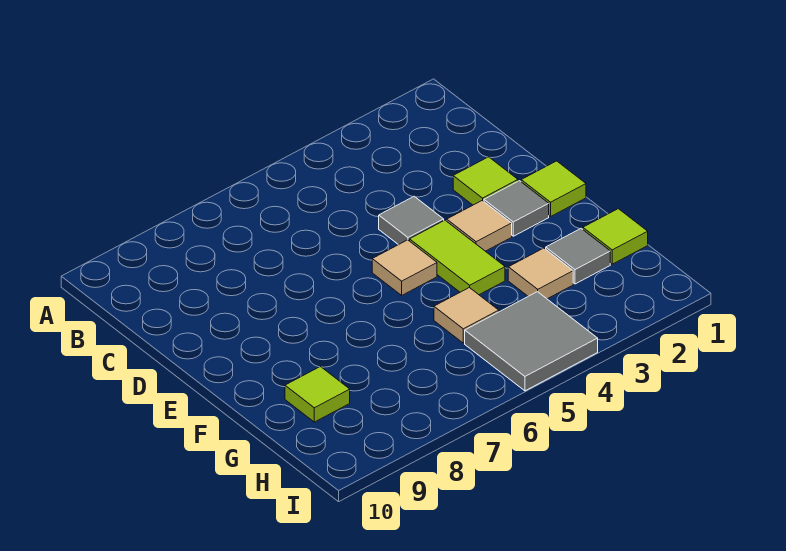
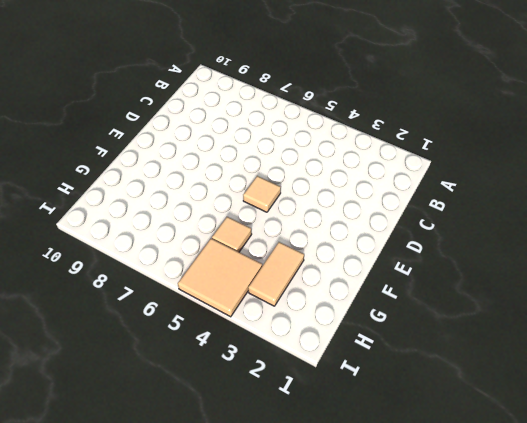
tan tile G3:H3 level 1 -> tan tile G3 level 1
tan tile H4:I5 level 1 -> grey tile H4:I5 level 1
none -> lime tile D2 level 1
none -> grey tile D4 level 1
none -> lime tile E1 level 1

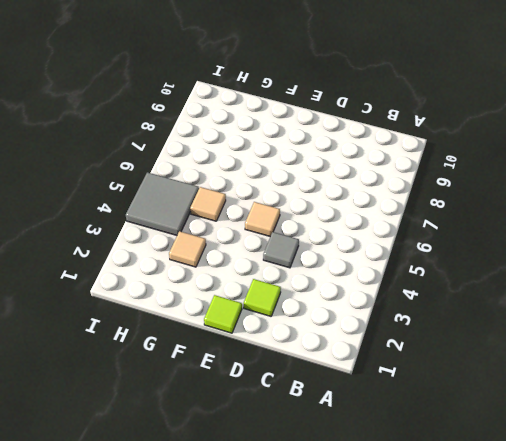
none -> grey tile E2 level 1
none -> tan tile E3 level 1
none -> lime tile E4:F4 level 1

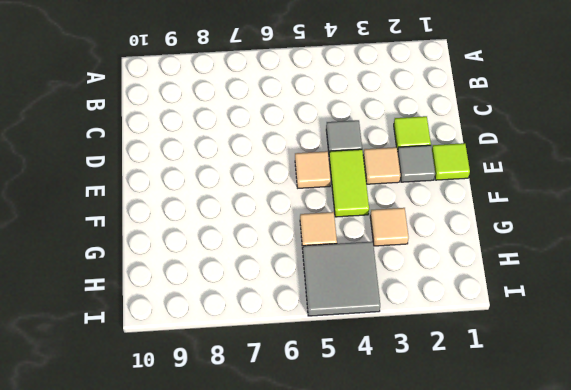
none -> lime tile G1 level 1
none -> grey tile G2 level 1
none -> lime tile G9 level 1

